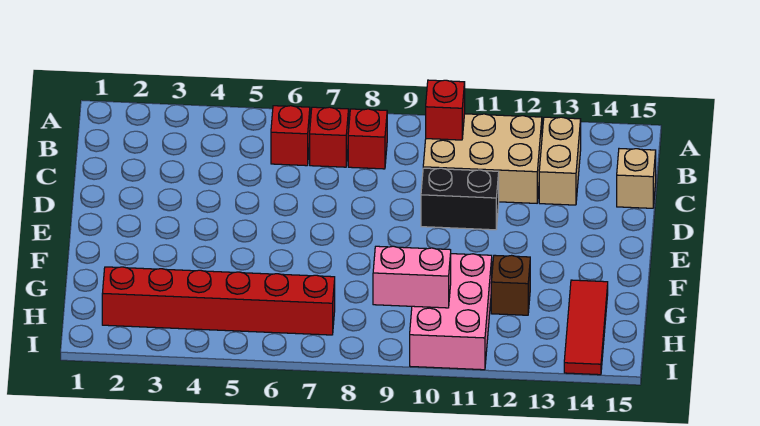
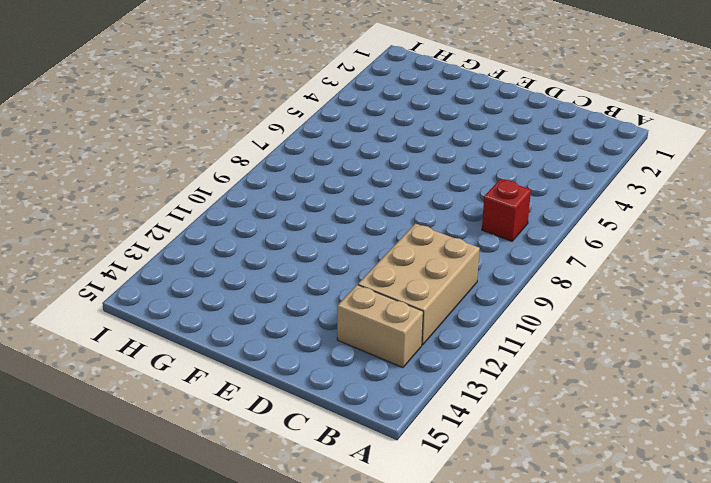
none -> red brick B6 level 1
none -> red brick B8 level 1
none -> tan brick C15 level 1

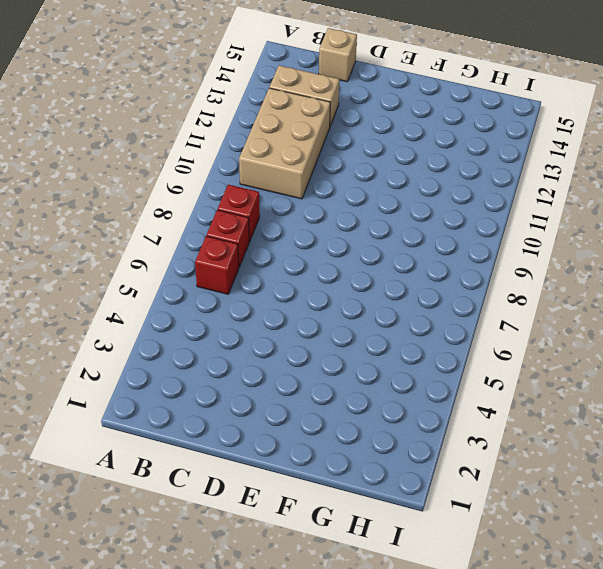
none -> black brick D10:D11 level 1
none -> pink brick G10:I11 level 1
none -> brown brick G12 level 1

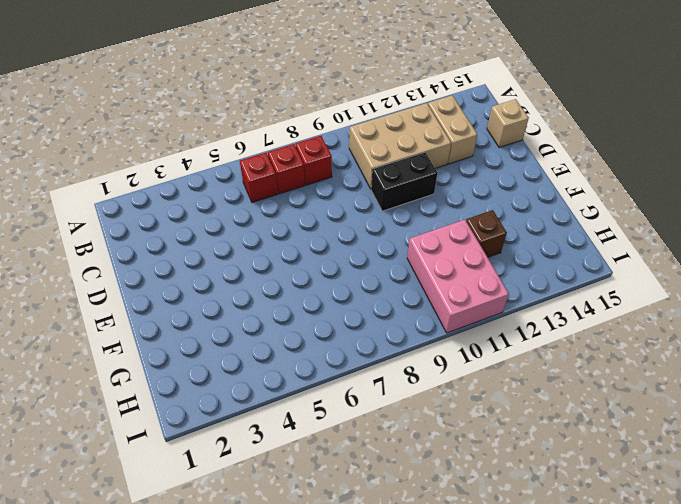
none -> red tile G14:I14 level 1
none -> red brick H2:H7 level 1
none -> red brick B10 level 2

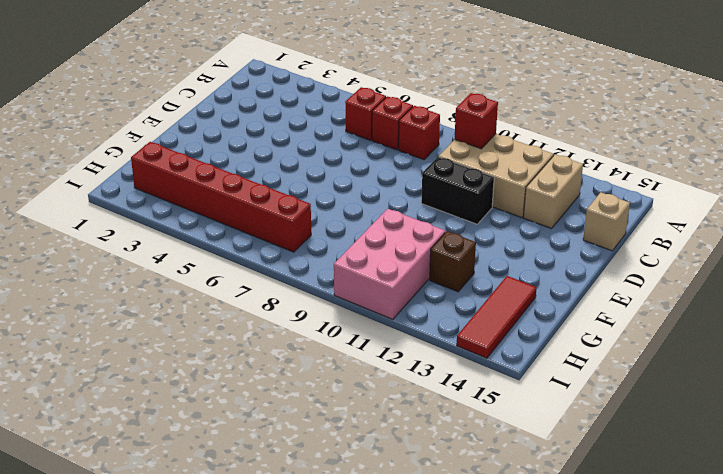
none -> pink brick H9:H10 level 2

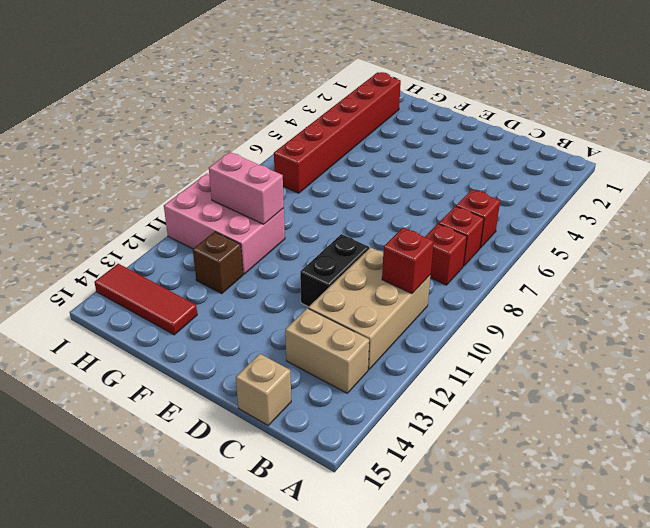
pink brick G10:H10 level 2 -> pink brick H9:H10 level 2

